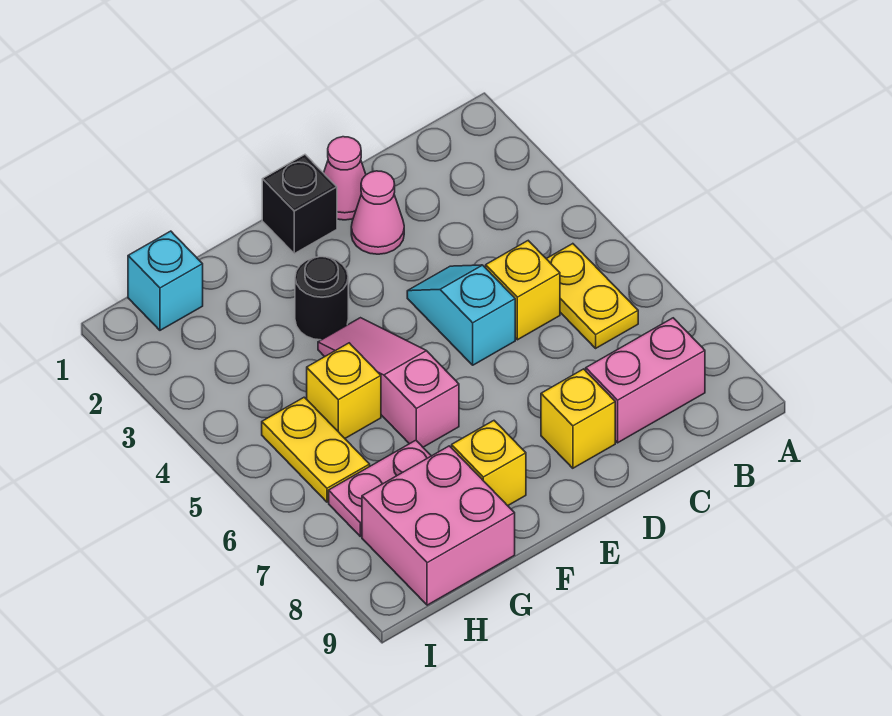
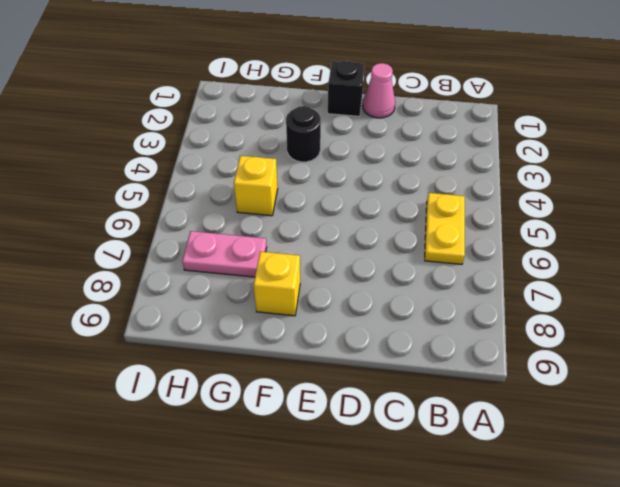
none -> pink brick B8:C8 level 1
none -> yellow brick C5 level 1
none -> pink cone D2 level 1

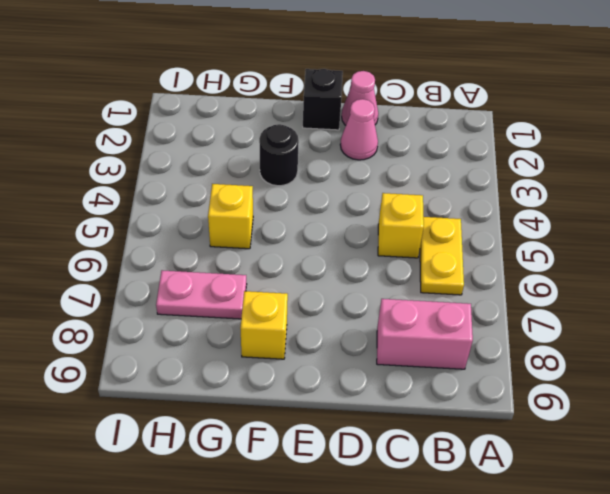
none -> cyan slope D4:D5 level 1 top 5
none -> yellow brick D8 level 1
none -> pink slope F4:F6 level 1 top 6

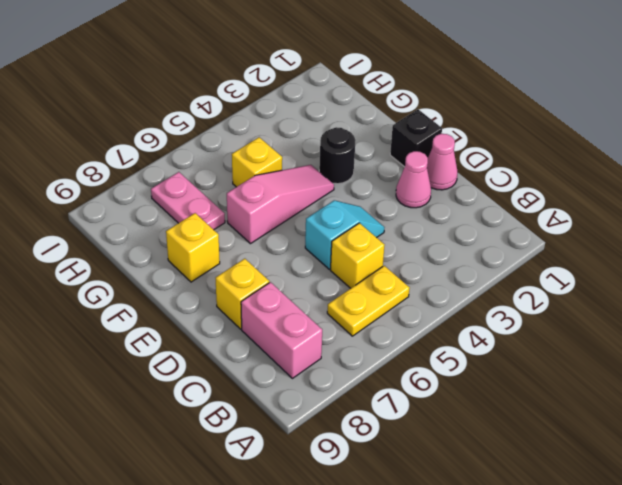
none -> pink brick G8:H9 level 1
none -> cyan brick H1 level 1
none -> yellow plate H5:H6 level 1

